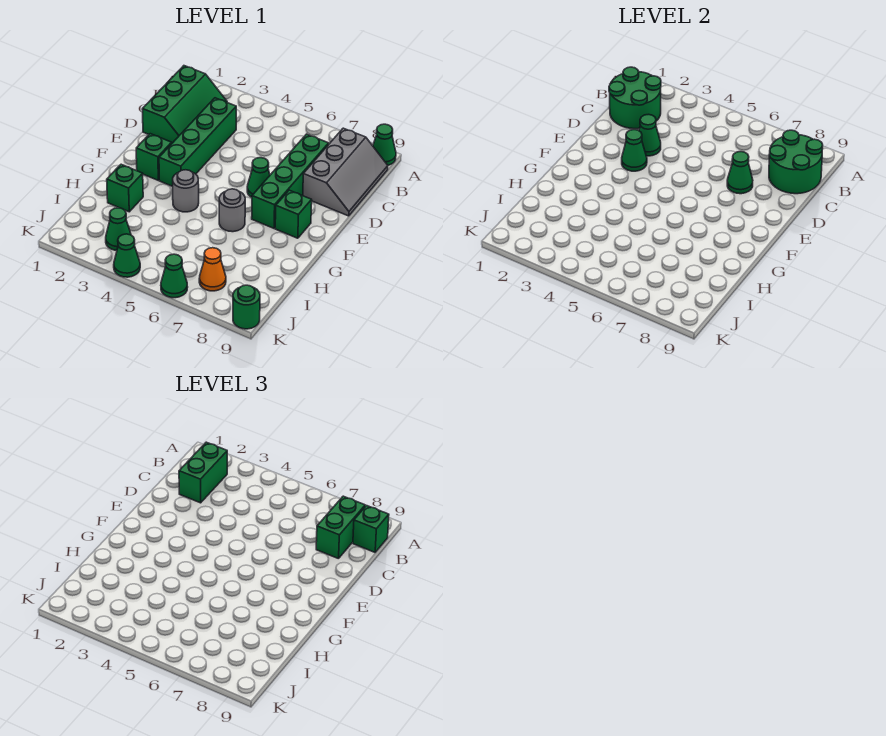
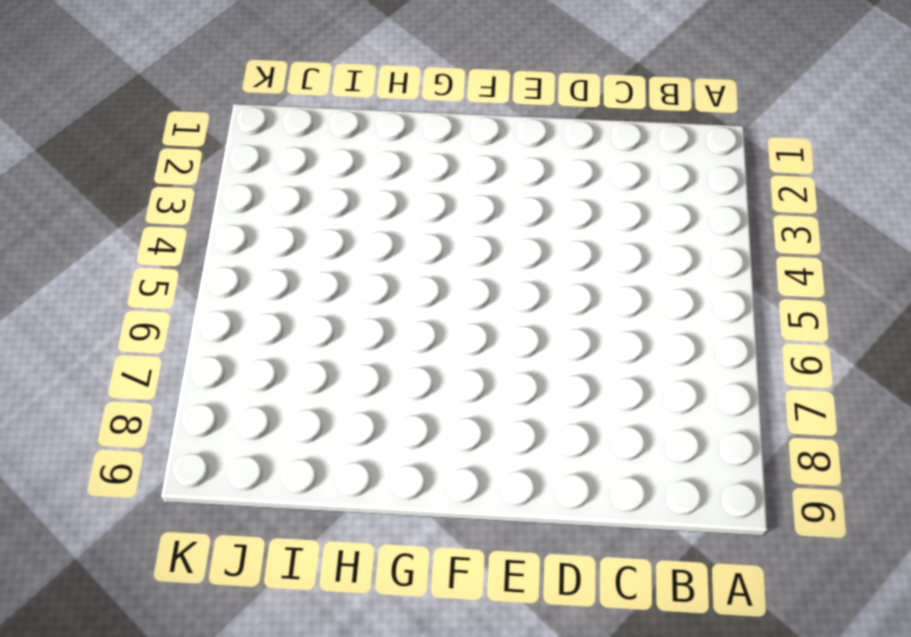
none -> green cone A9 level 1
none -> green slope B1:D2 level 1 top 1
none -> grey slope B8:D9 level 1 top 8

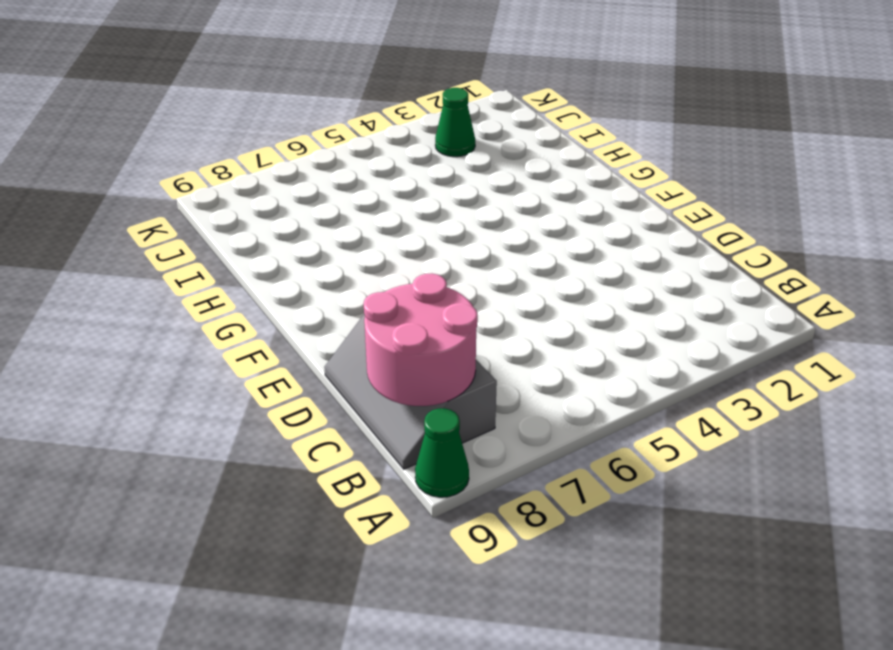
pink round brick B8:C9 level 2 -> green round brick B8:C9 level 2
none -> green slope B1:D2 level 1 top 1
none -> green brick C3:F3 level 1
none -> green brick C7:F7 level 1

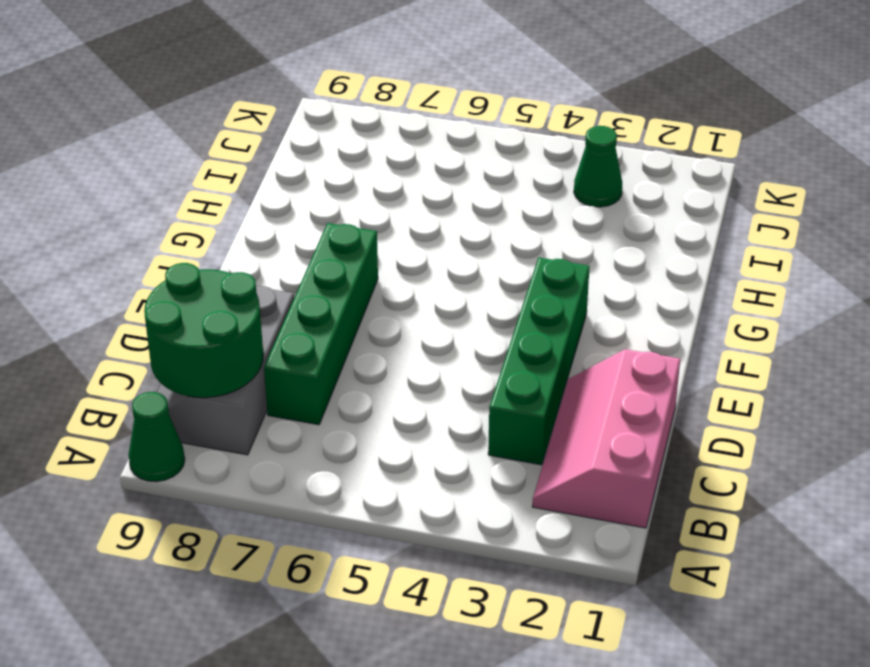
pink slope B1:D2 level 1 top 1 -> green slope B1:D2 level 1 top 1
none -> green cone E6 level 1
none -> green brick F2 level 1
none -> green brick F8 level 1

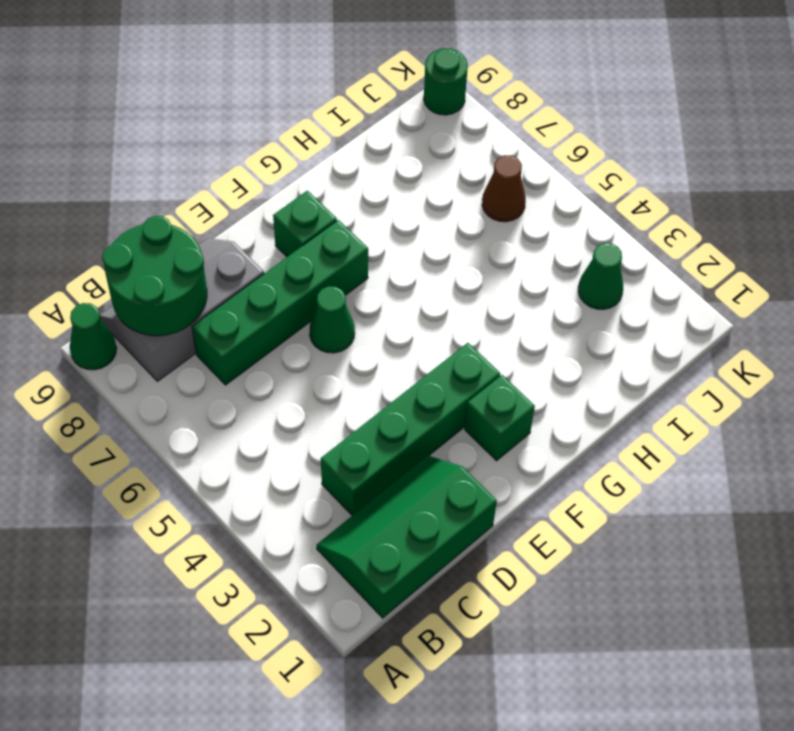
brown cone J6 level 1 -> none
none -> grey round brick G4 level 1
none -> grey round brick G6 level 1
none -> green brick H2 level 1

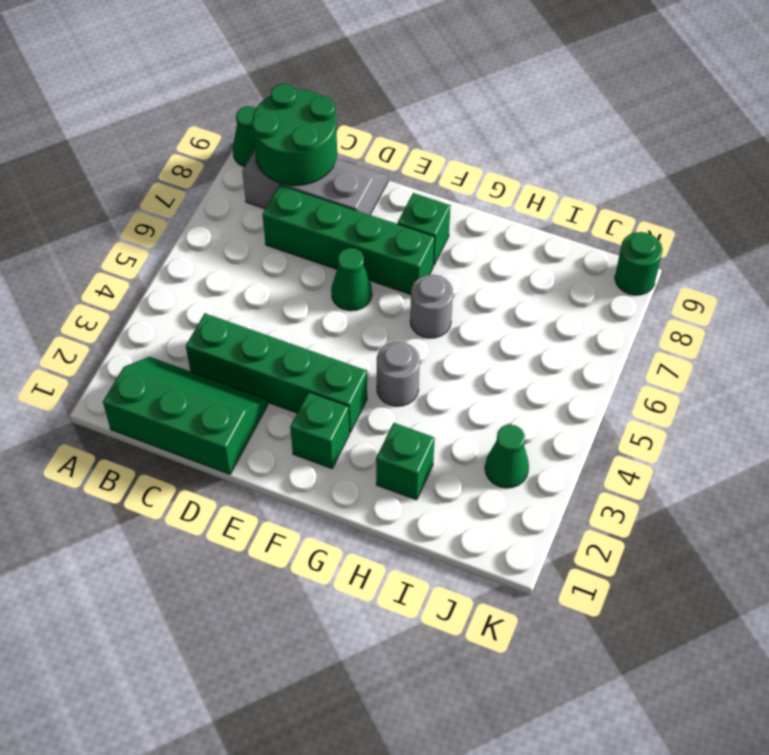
none -> orange cone J7 level 1
none -> green cone K4 level 1
none -> green cone K6 level 1

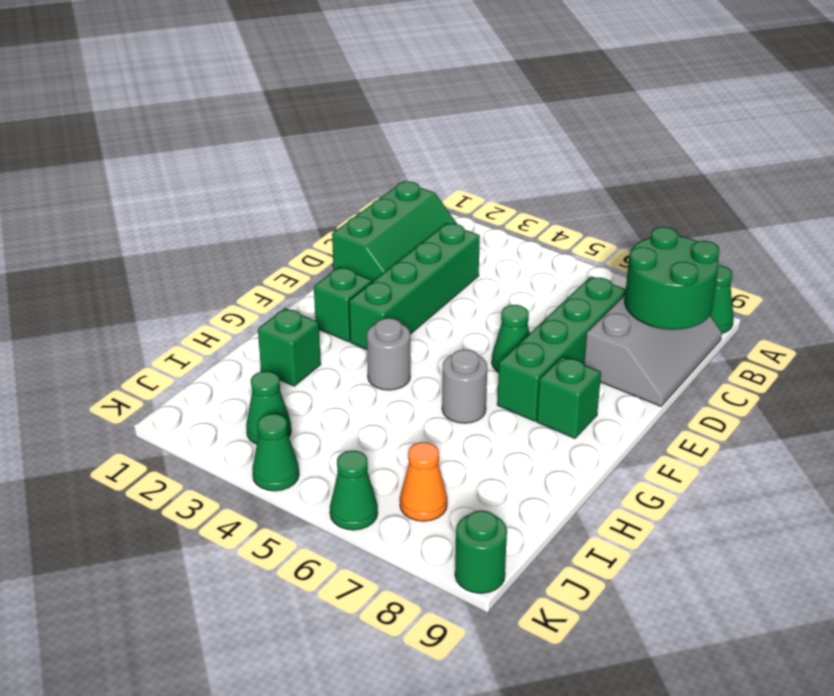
none -> green round brick B1:C2 level 2
none -> green cone D3 level 2
none -> green cone D7 level 2

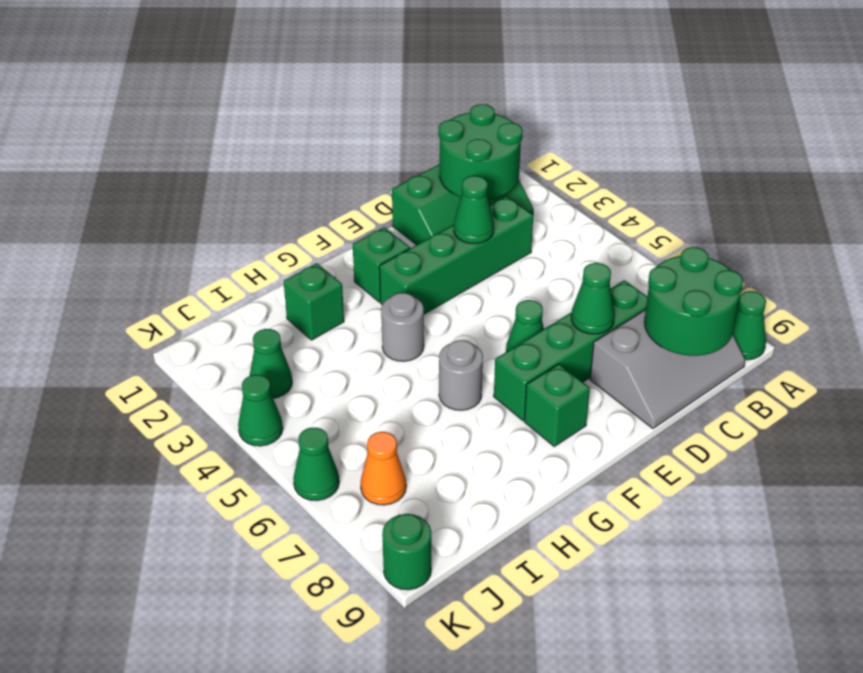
none -> green cone E3 level 2
none -> green brick B2:C2 level 3
none -> green brick B8:C8 level 3

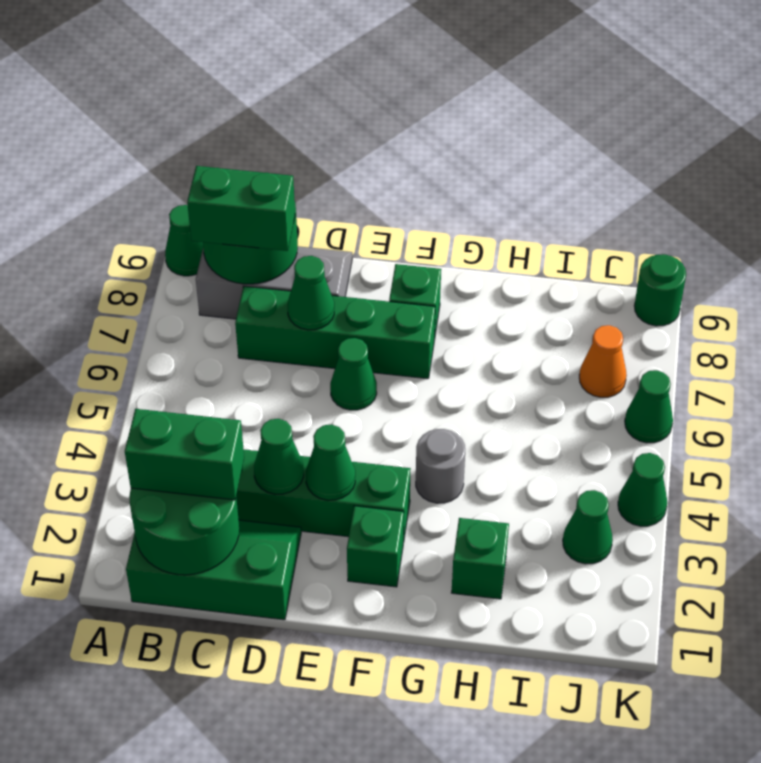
none -> grey round brick G6 level 1
none -> green brick B9 level 3

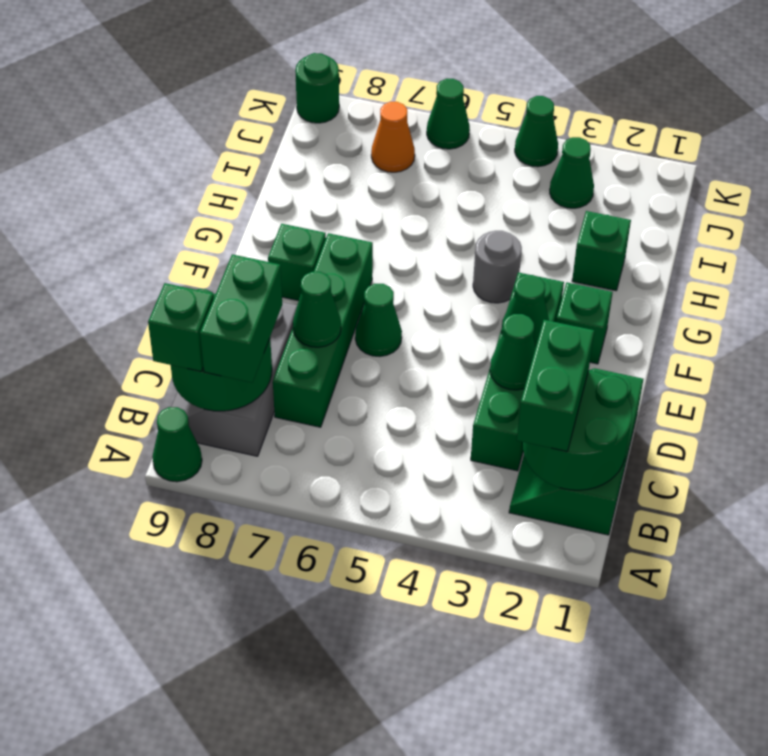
none -> grey round brick G6 level 1

